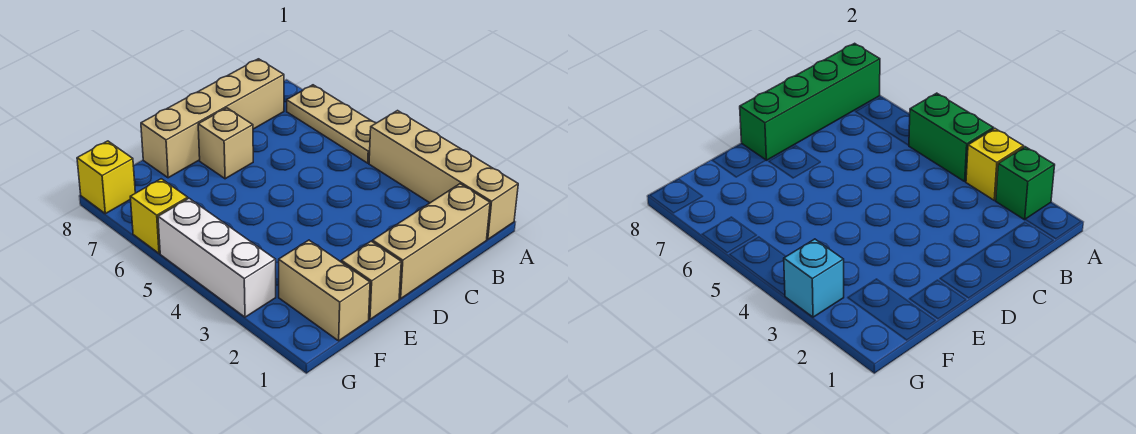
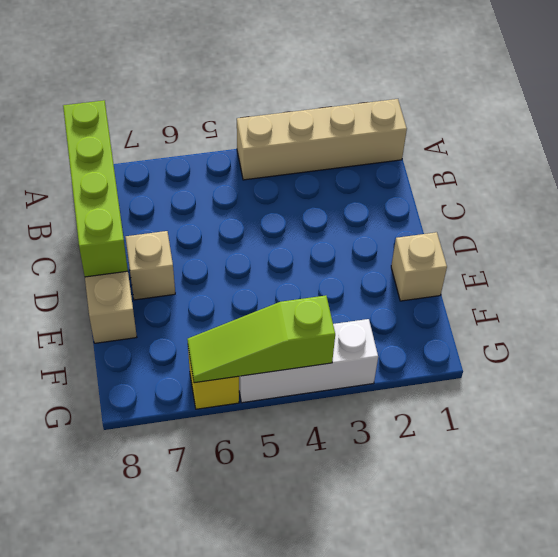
lime brick A8:D8 level 2 -> green brick A8:D8 level 2
lime slope G4:G6 level 2 top 4 -> none
none -> tan plate A5:A7 level 1
none -> tan brick B1:D1 level 1
none -> tan brick F1:F2 level 1

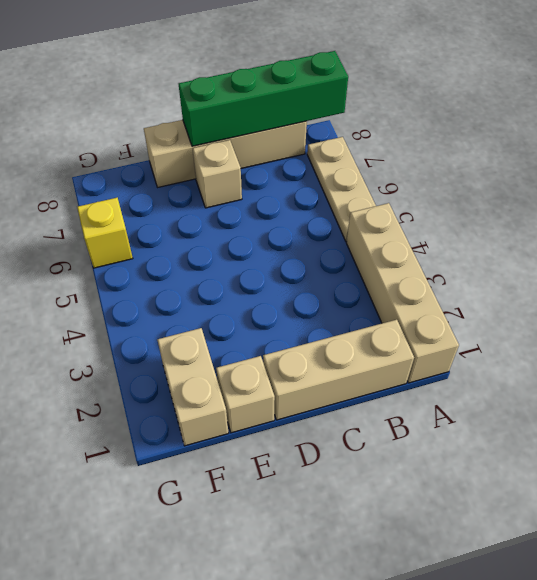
none -> white brick G3:G5 level 1
none -> yellow brick G8 level 1
none -> green brick A2 level 2

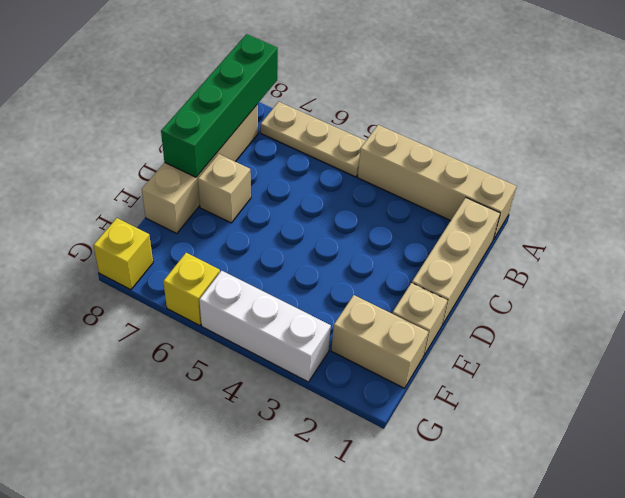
none -> green brick A2 level 2
none -> yellow brick A3 level 2
none -> green brick A4:A5 level 2

